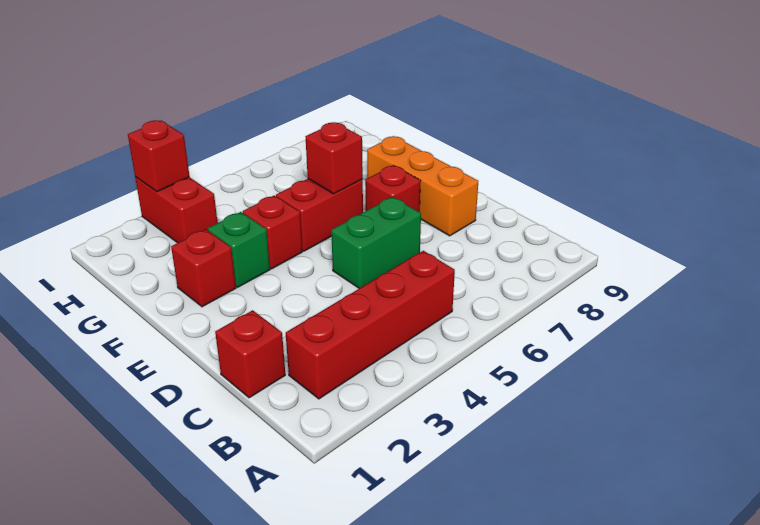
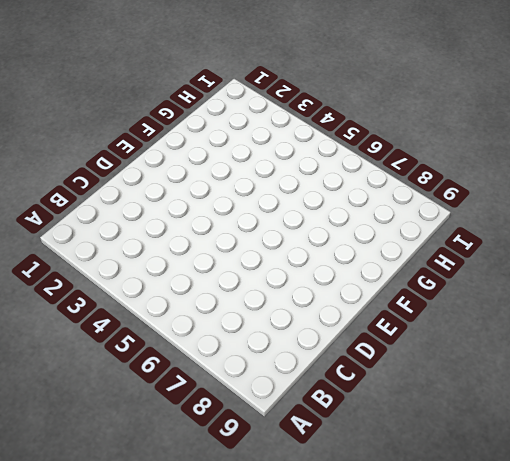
none -> red brick B2:B5 level 1
none -> red brick C1 level 1
none -> green brick D5:D6 level 1

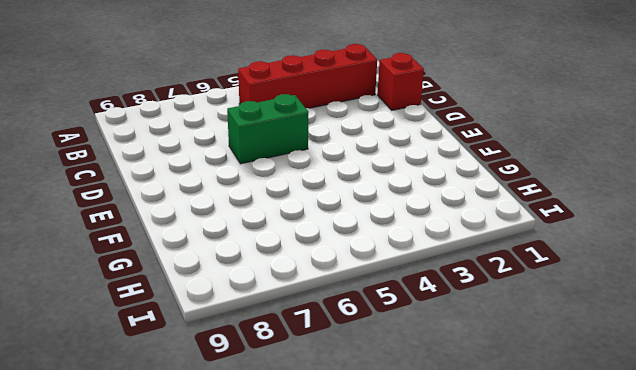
none -> orange brick D8:F8 level 1
none -> red brick E7 level 1
none -> red brick F2 level 1

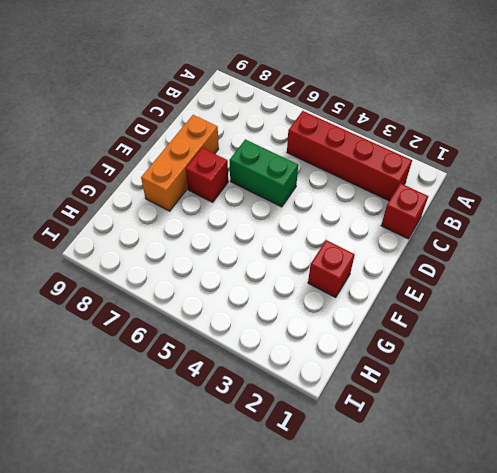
none -> green brick F3 level 1
none -> red brick F4 level 1
none -> red brick F5:F6 level 1

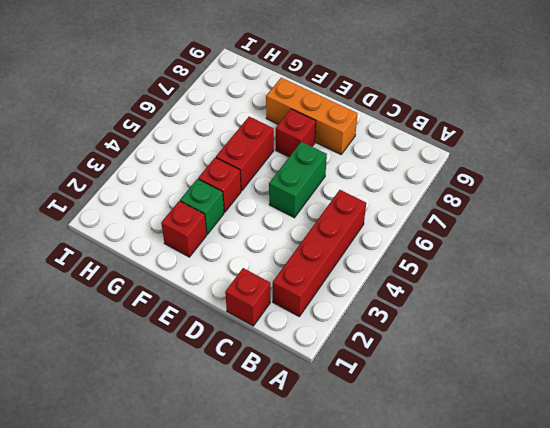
none -> red brick H3:I3 level 1
none -> red brick F6 level 2
none -> red brick I3 level 2

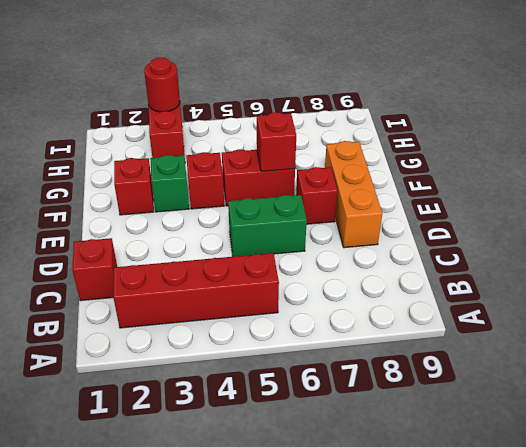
red round brick I3 level 2 -> red brick I3 level 2

